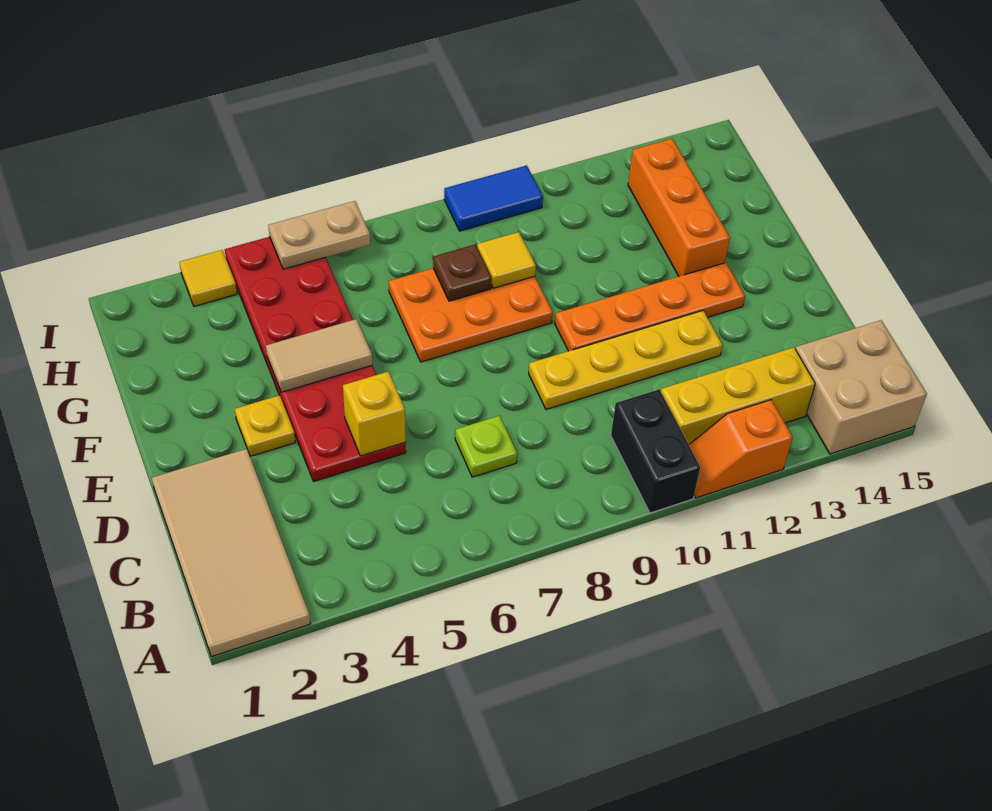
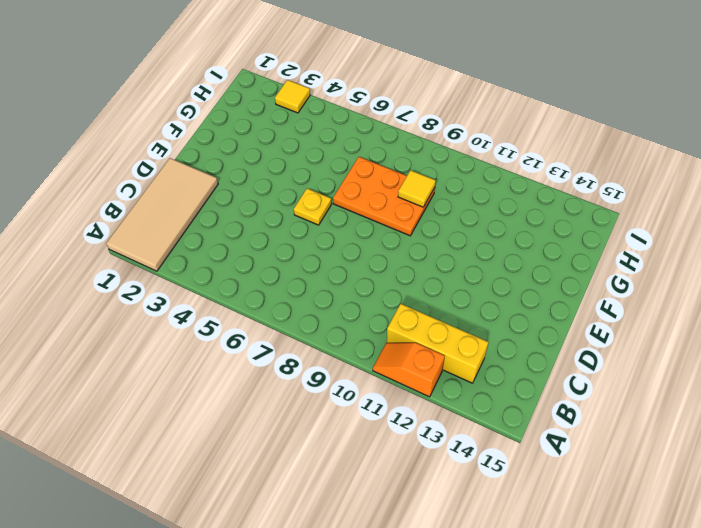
yellow plate E6 level 1 -> yellow plate E3 level 1
none -> black brick A10:B10 level 1
none -> tan brick A14:B15 level 1
none -> lime plate C7 level 1

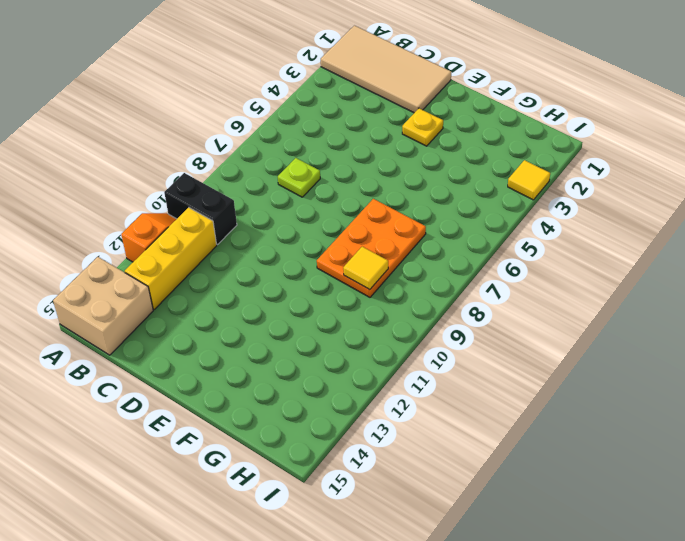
none -> red plate D4:I5 level 1
none -> yellow plate D9:D12 level 1
none -> orange plate E10:E13 level 1

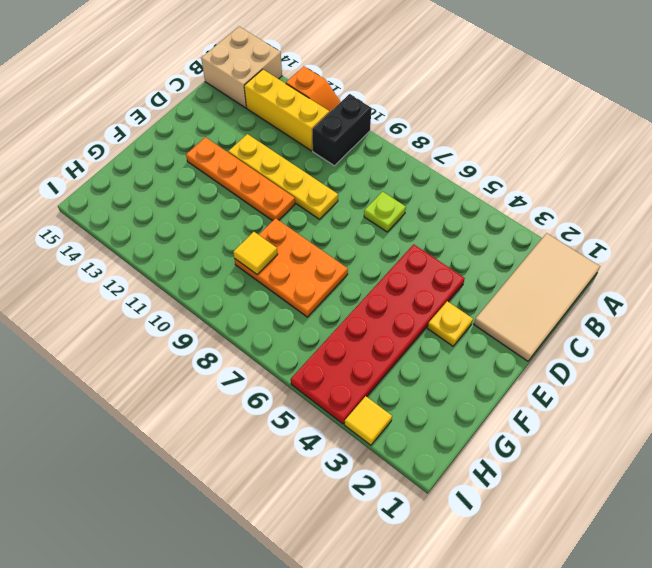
none -> orange brick F13:H13 level 1
none -> blue tile I9:I10 level 1
none -> yellow brick D5 level 2

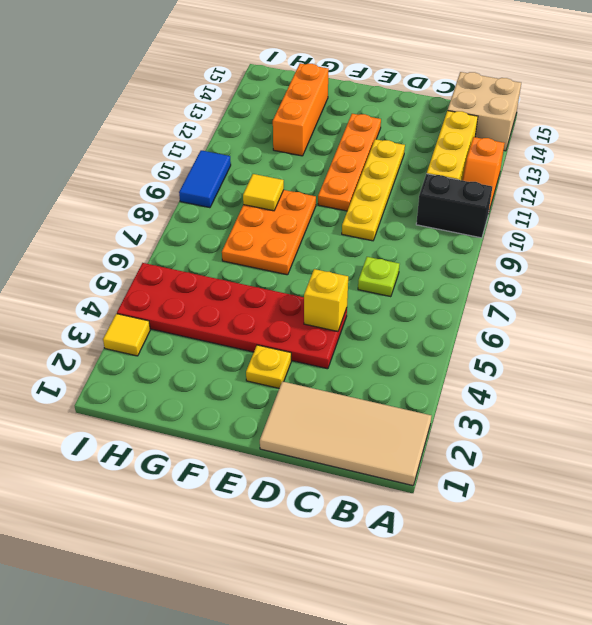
orange brick G12:G14 level 1 -> orange brick F13:H13 level 1
none -> tan tile F4:F5 level 2
none -> brown plate G8 level 2
none -> tan plate I5:I6 level 2

